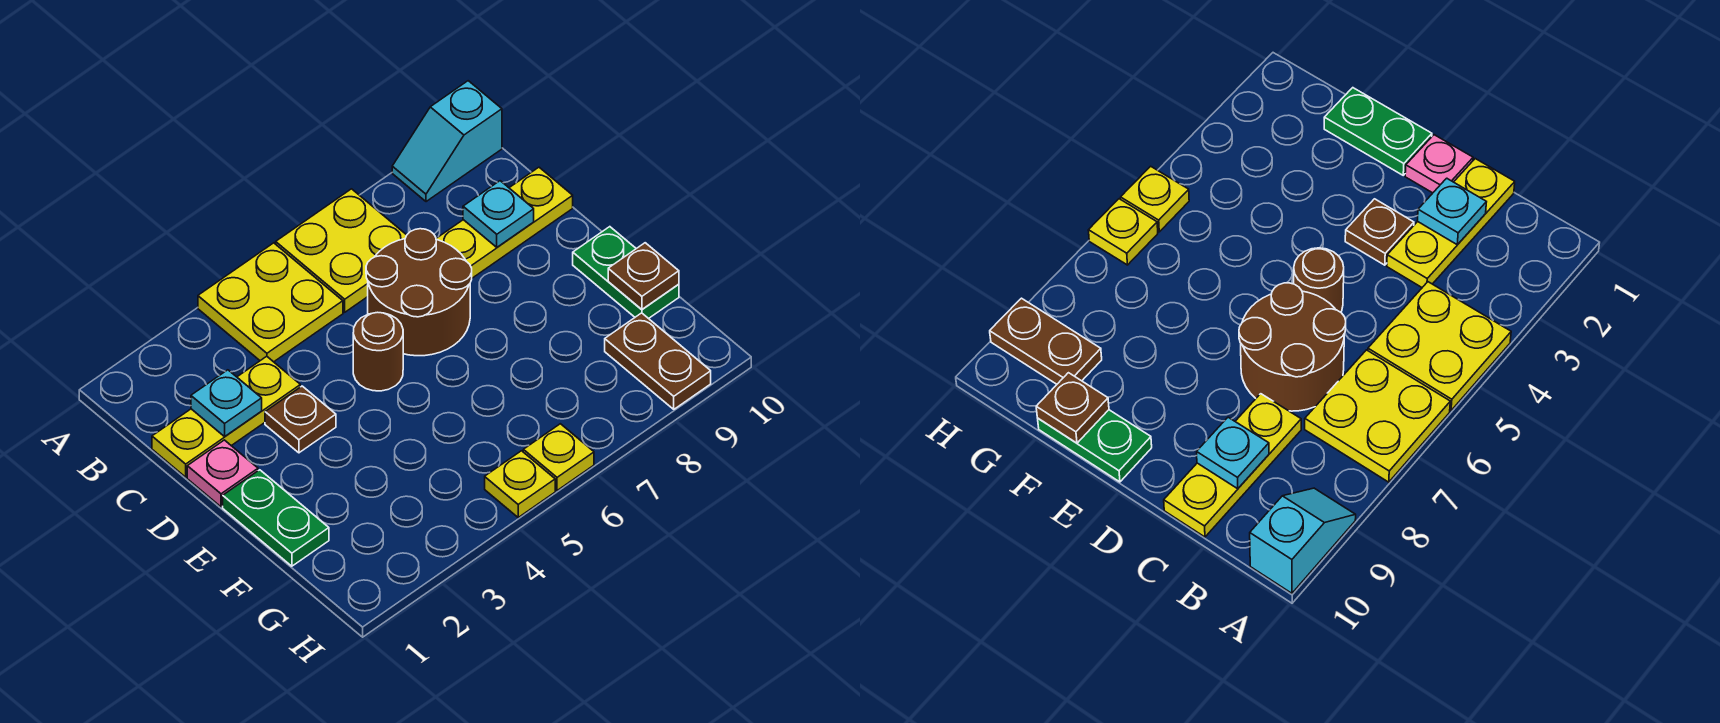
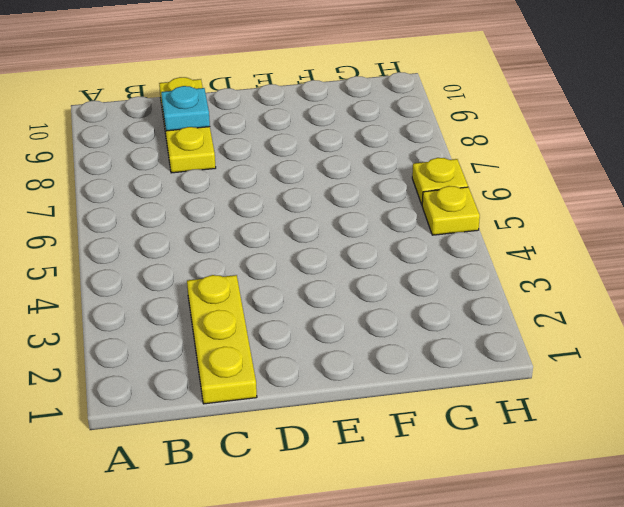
none -> yellow plate A4:B5 level 1
none -> yellow plate A6:B7 level 1
none -> cyan slope A9:A10 level 1 top 10

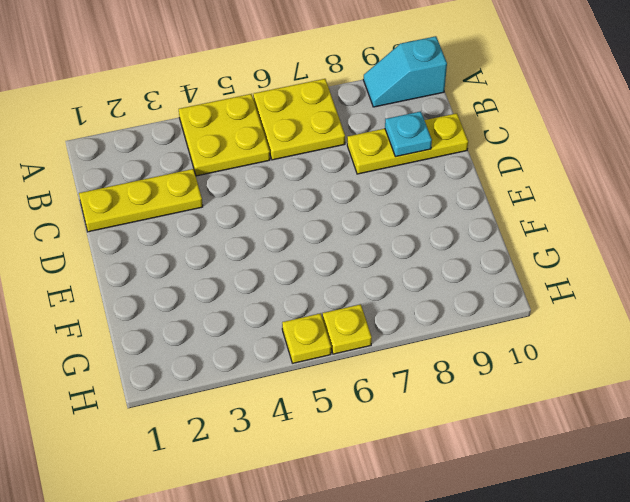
none -> brown round brick C6:D7 level 1
none -> pink plate D1 level 1
none -> brown plate D3 level 1

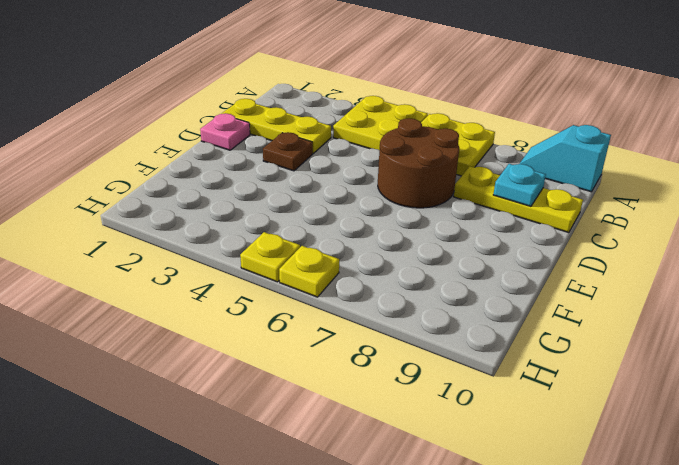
none -> brown round brick D5 level 1
none -> green plate E1:F1 level 1
none -> green plate E10:F10 level 1

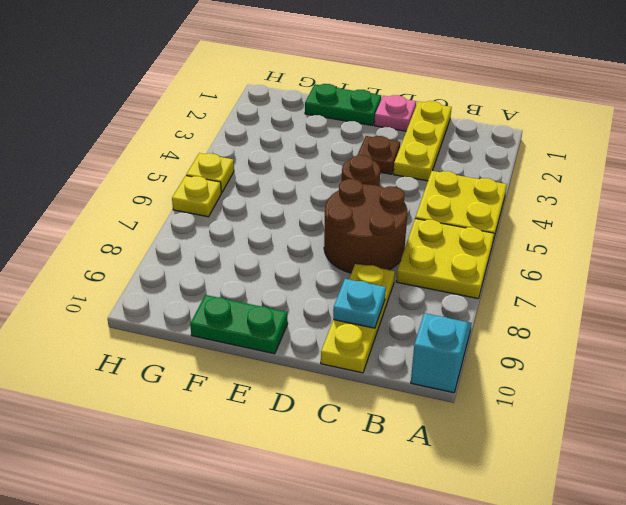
none -> brown plate G9:H9 level 1
none -> cyan plate C2 level 2
none -> brown plate F10 level 2

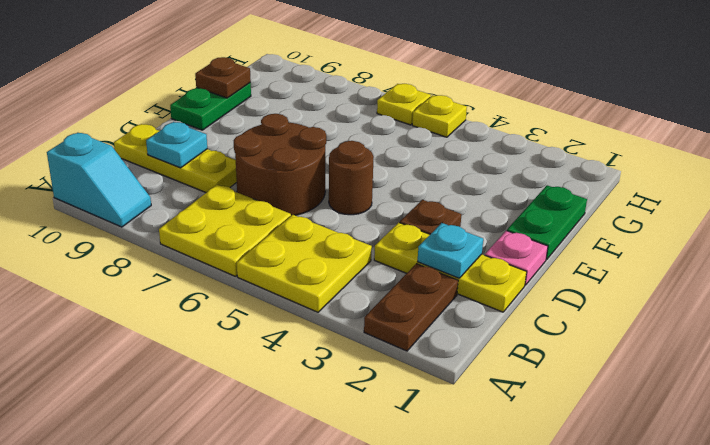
brown plate A2:B2 level 1 -> brown plate G9:H9 level 1

